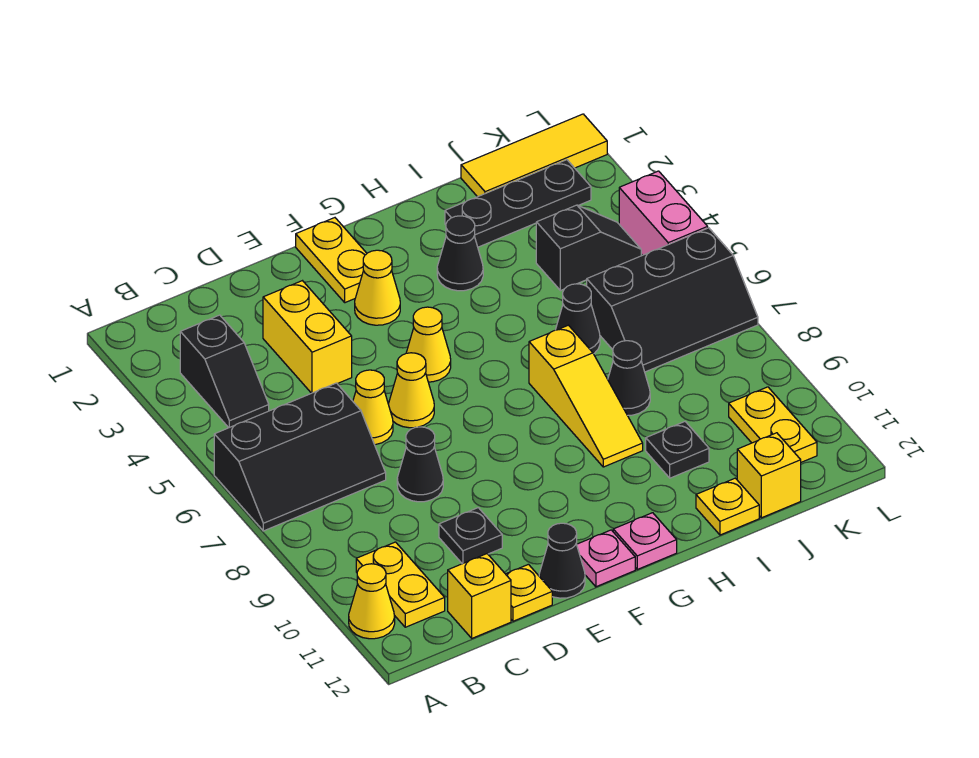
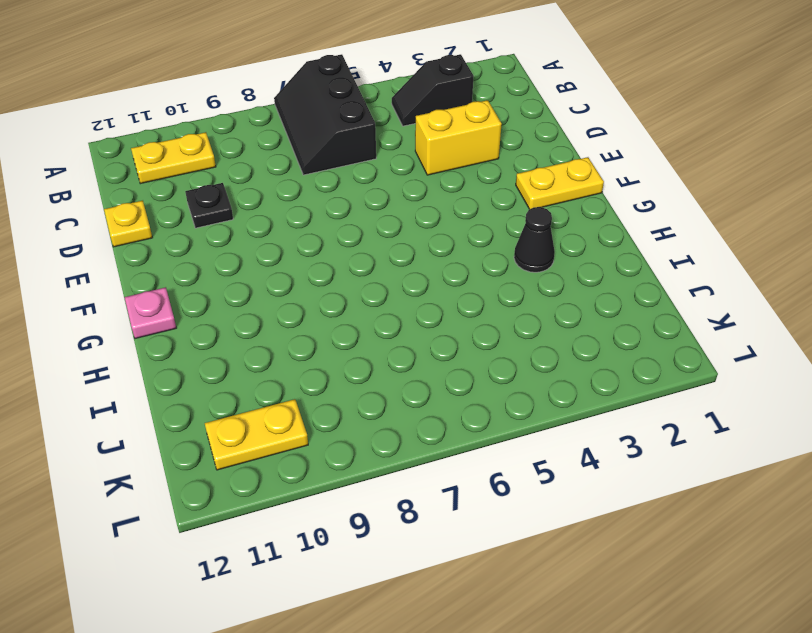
none -> yellow cone A11 level 1
none -> yellow brick C12 level 1
none -> yellow cone D6 level 1
none -> black cone D8 level 1

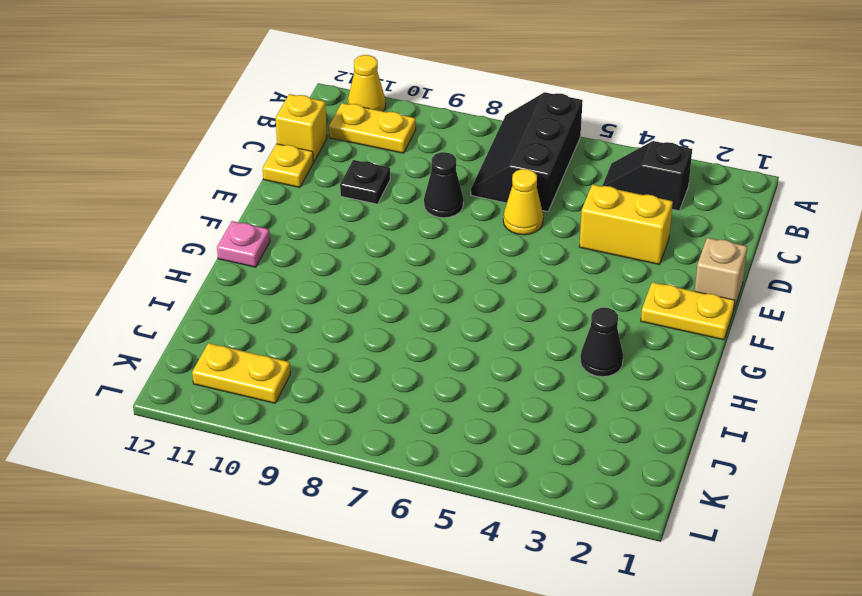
tan brick E1 level 1 -> none
none -> yellow cone E6 level 1
none -> black cone E12 level 1
none -> yellow cone F3 level 1
none -> yellow cone F5 level 1

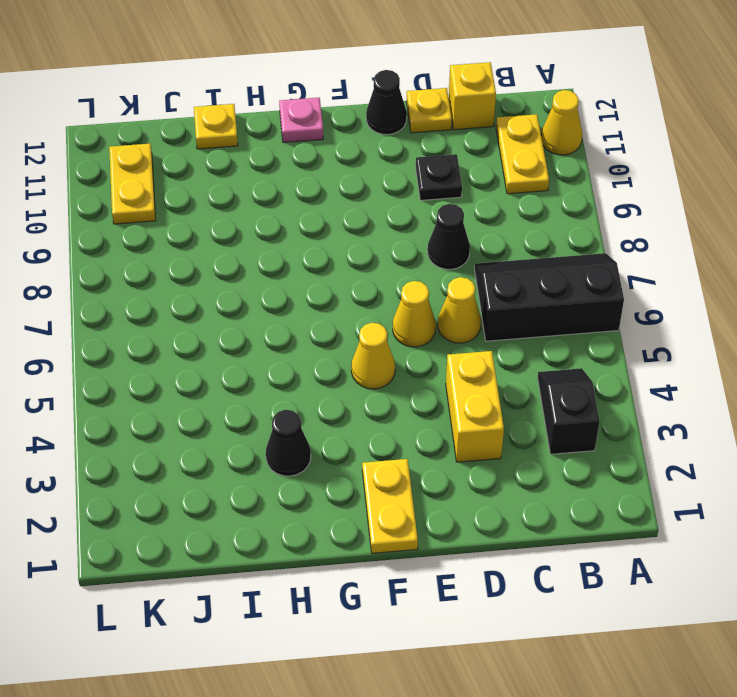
none -> yellow cone F3 level 1
none -> pink plate F12 level 1
none -> yellow slope H7:H9 level 1 top 7
none -> black plate I2:K2 level 1

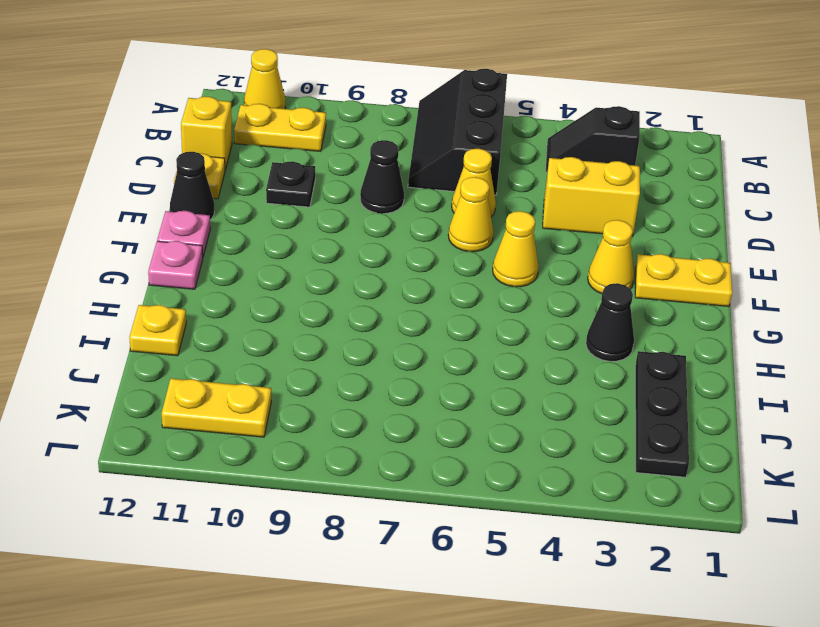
none -> yellow slope H7:H9 level 1 top 7
none -> black cone I6 level 1
none -> black cone I8 level 1
none -> black plate I10 level 1

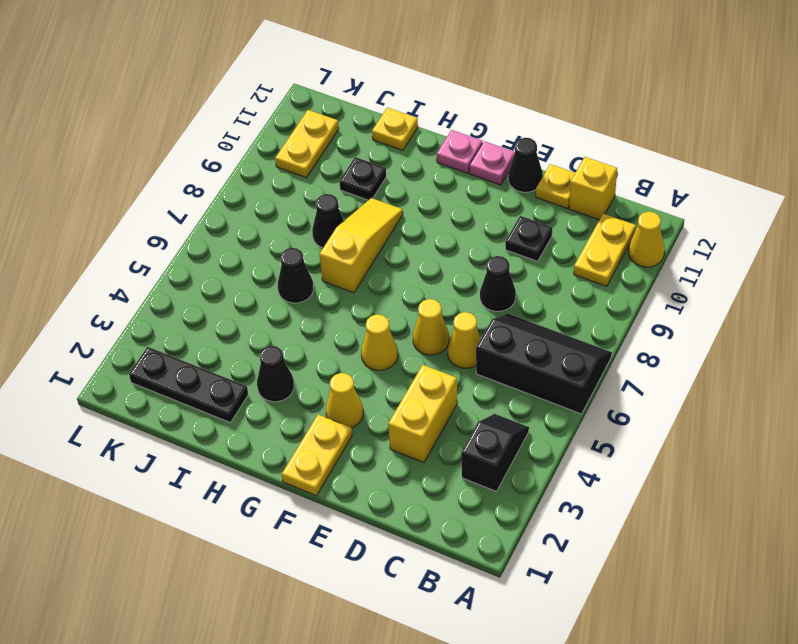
none -> yellow tile J1:L1 level 1
none -> black slope J4:K4 level 1 top J
none -> black slope J6:L7 level 1 top 6
none -> yellow brick J12 level 1

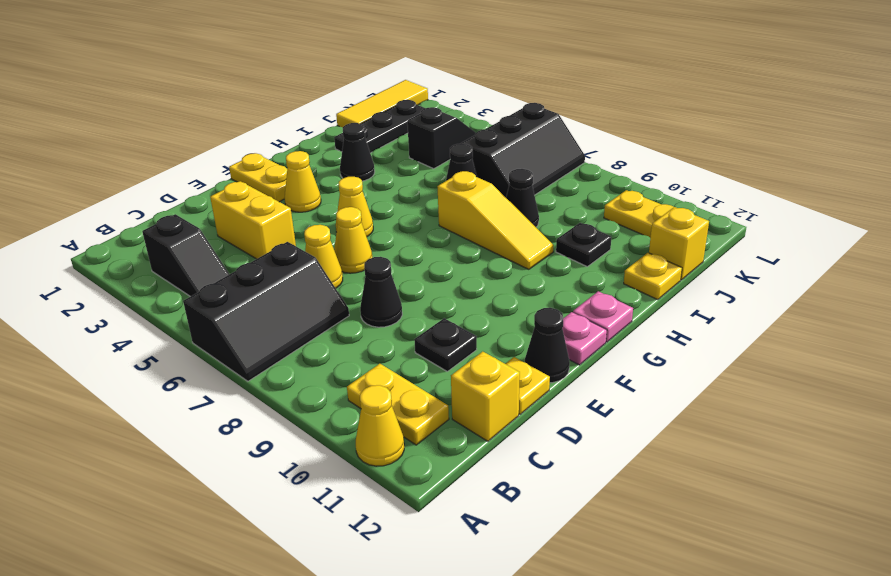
none -> pink brick L4:L5 level 1

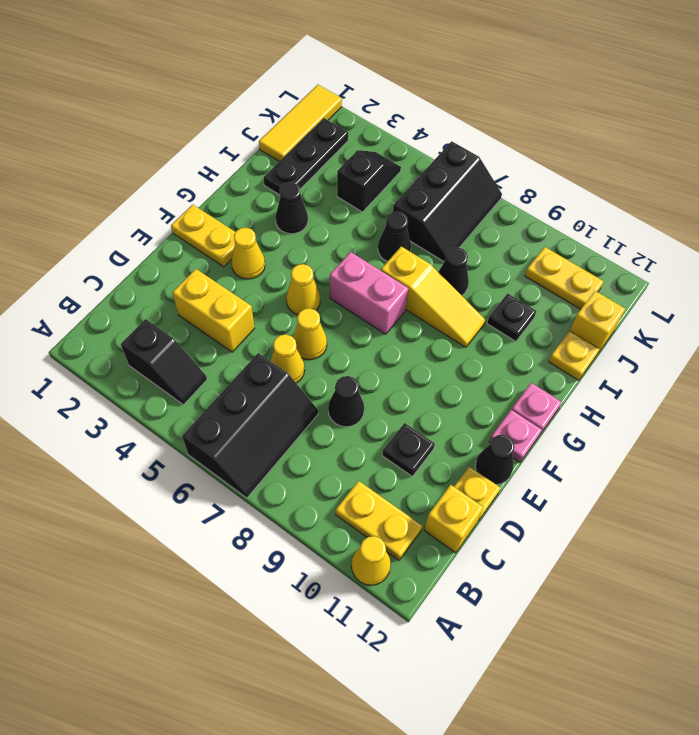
pink brick G6:G7 level 1 -> pink brick L4:L5 level 1

